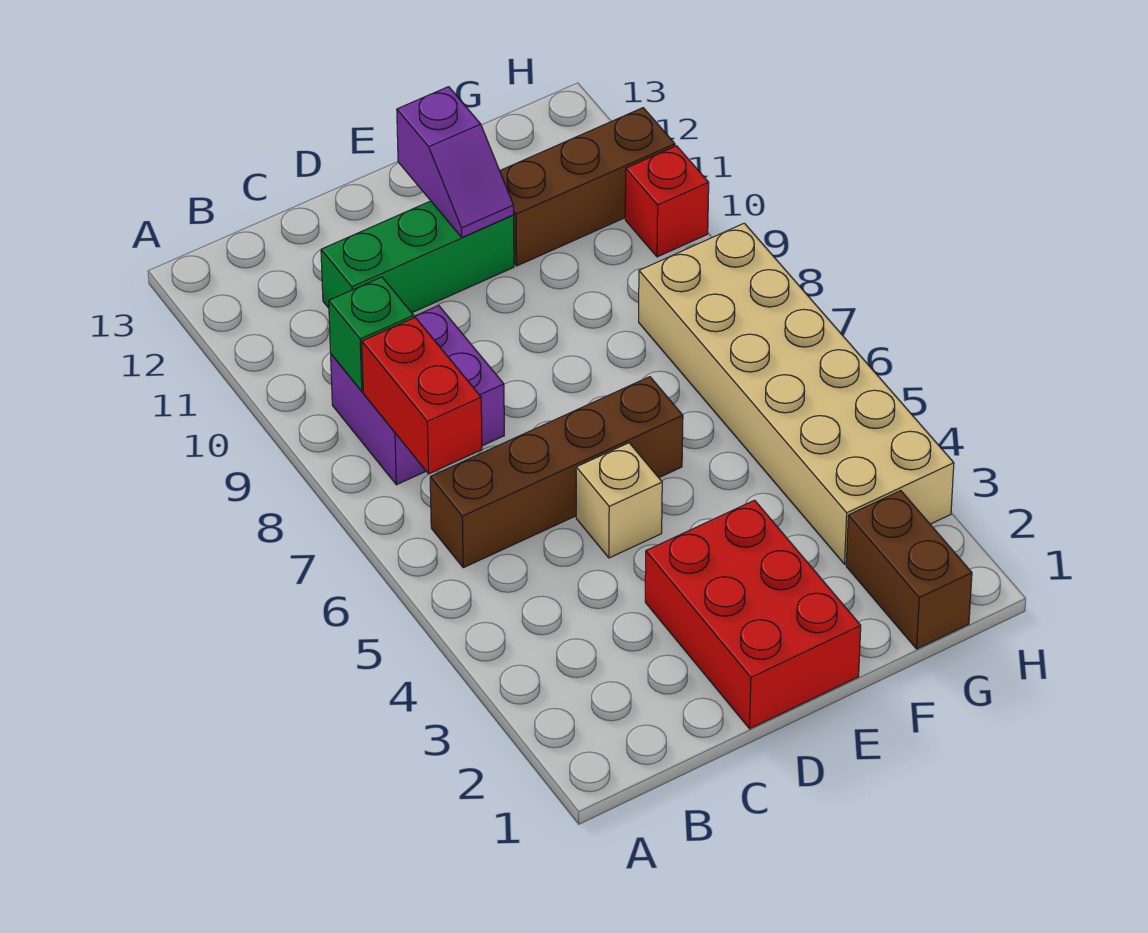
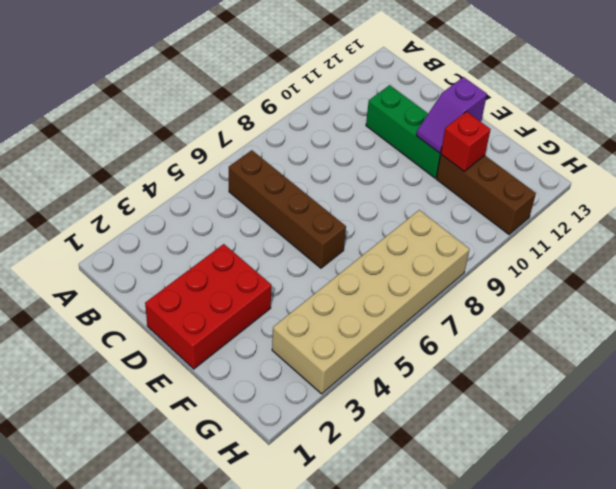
red brick F11 level 2 -> red brick H10 level 1
none -> purple brick B8:C9 level 1
none -> tan brick D5 level 1
none -> brown brick G1:G2 level 1

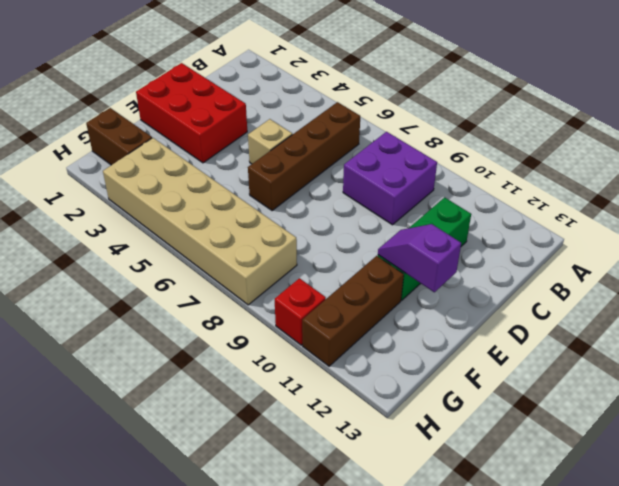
none -> red brick B7:B8 level 2
none -> green brick B9 level 2

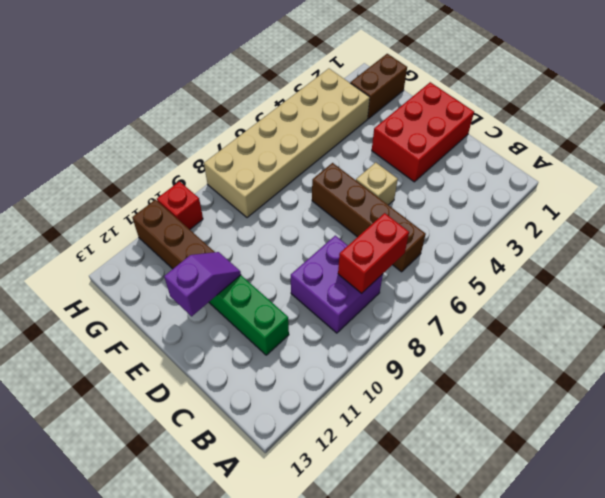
none -> green brick B9 level 2

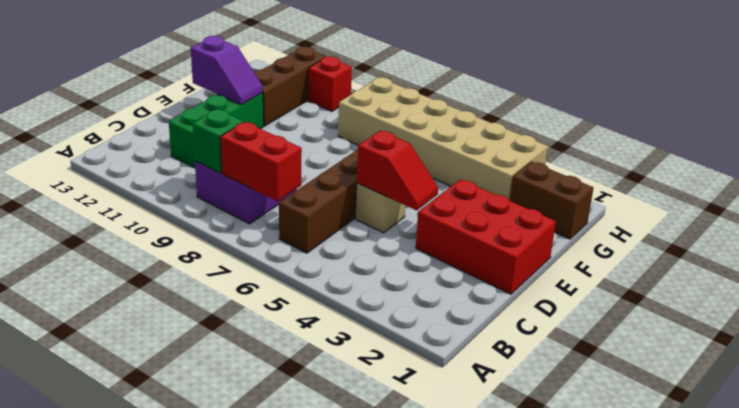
red slope D4:D5 level 2 top 5 -> none

